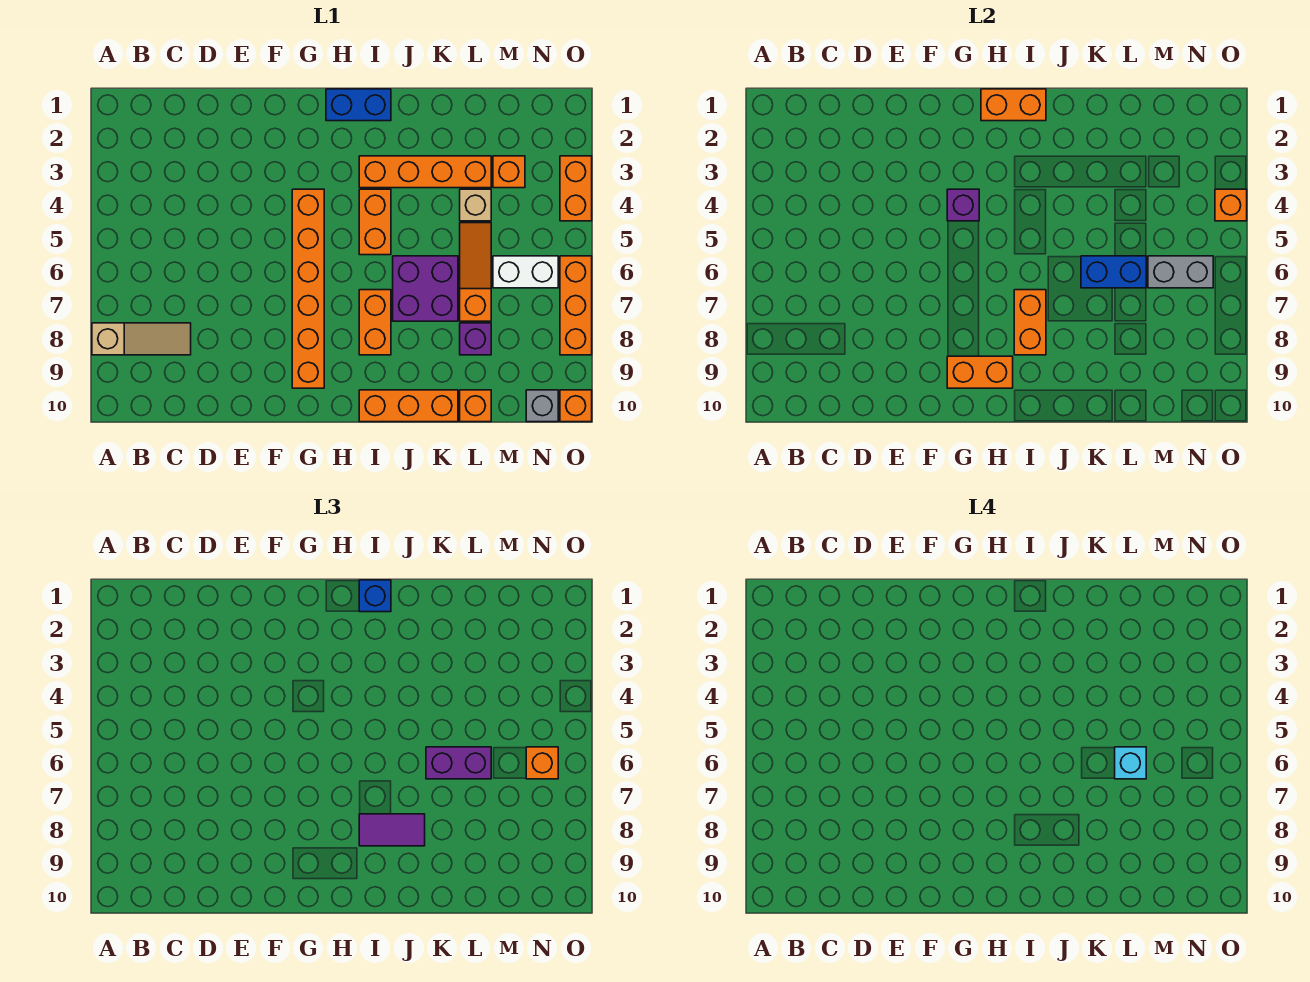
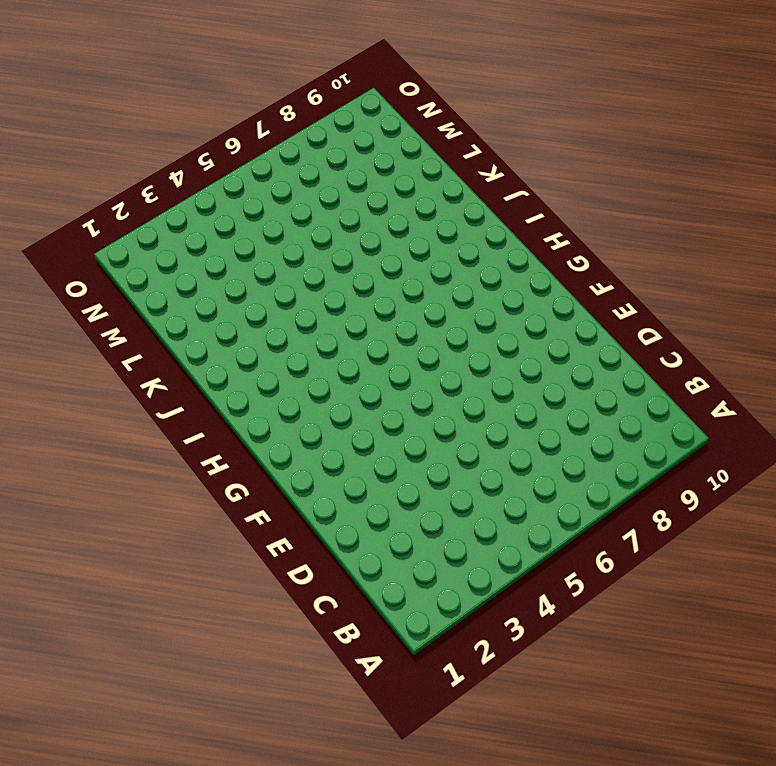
none -> tan slope A8:C8 level 1 top A
none -> orange brick G4:G9 level 1
none -> blue brick H1:I1 level 1
none -> orange brick I3:L3 level 1

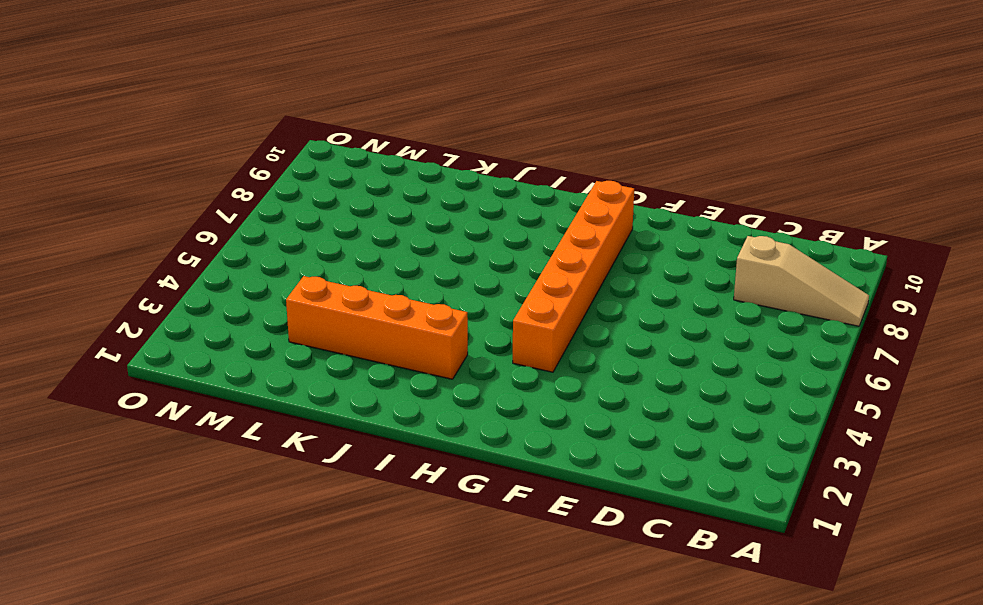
tan slope A8:C8 level 1 top C -> tan slope A8:C8 level 1 top A
none -> blue brick H1:I1 level 1
none -> orange brick I4:I5 level 1
none -> orange brick I7:I8 level 1
none -> orange brick I10:K10 level 1

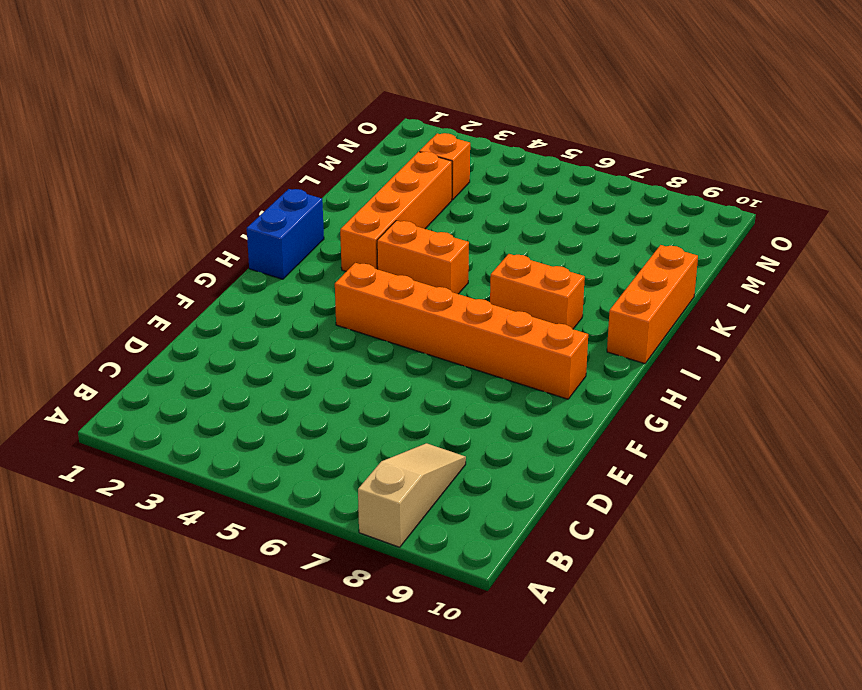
none -> purple brick J6:K7 level 1
none -> tan brick L4 level 1
none -> orange slope L5:L7 level 1 top 7
none -> purple brick L8 level 1

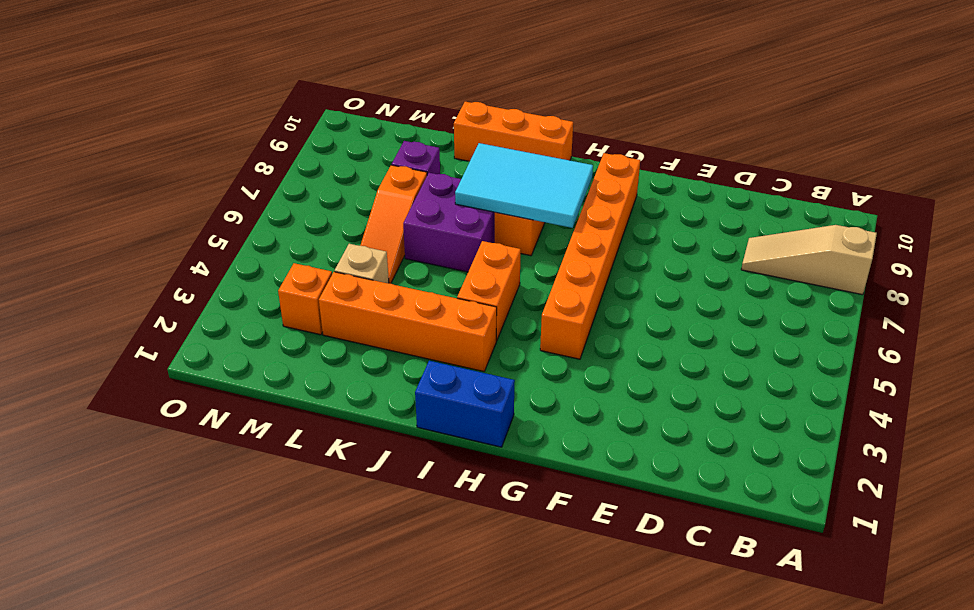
cyan tile H7:J8 level 2 -> orange brick I7:I8 level 2
none -> orange brick L10 level 1
none -> white brick M6:N6 level 1
none -> grey brick N10 level 1
none -> orange brick O3:O4 level 1

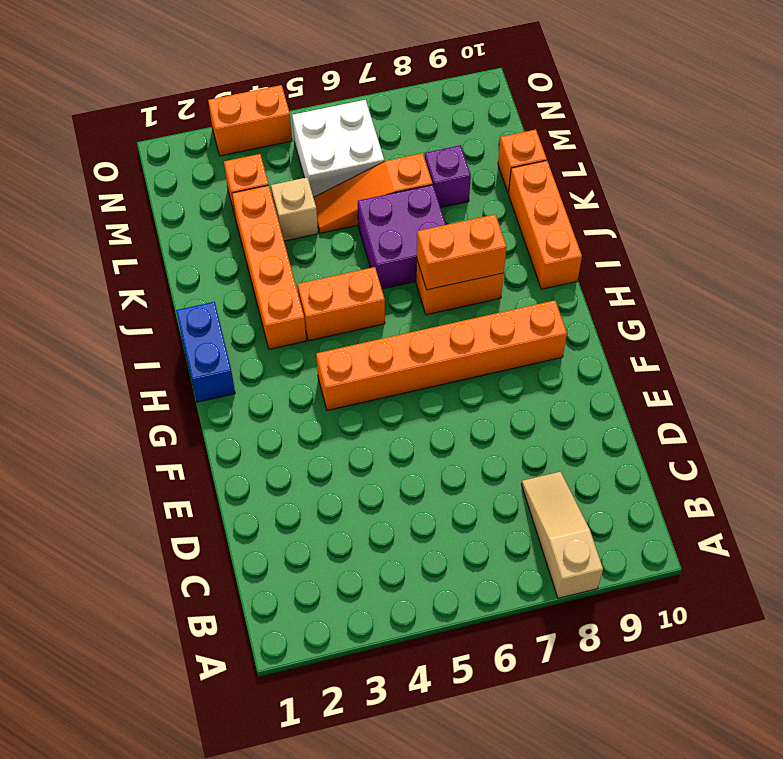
white brick M5:N6 level 1 -> white brick M6:N6 level 1
none -> grey brick N10 level 1
none -> orange brick O6:O8 level 1
none -> orange brick O10 level 1
none -> purple brick G4 level 2

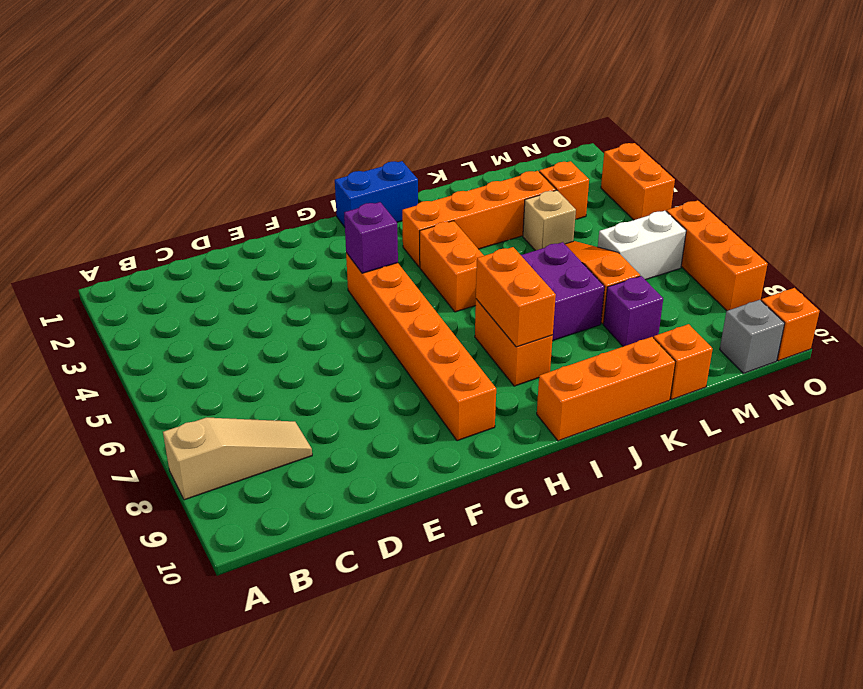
none -> orange brick G9:H9 level 2
none -> orange brick H1:I1 level 2
none -> blue brick K6:L6 level 2
none -> grey brick M6:N6 level 2

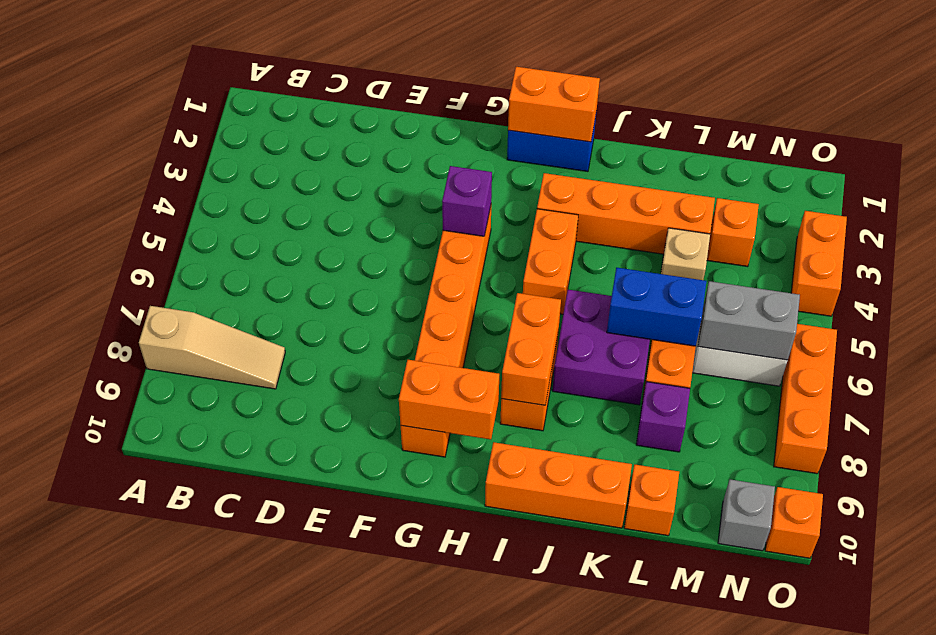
none -> orange brick O4 level 2
none -> blue brick I1 level 3
none -> purple tile I8:J8 level 3
none -> purple brick K6:L6 level 3

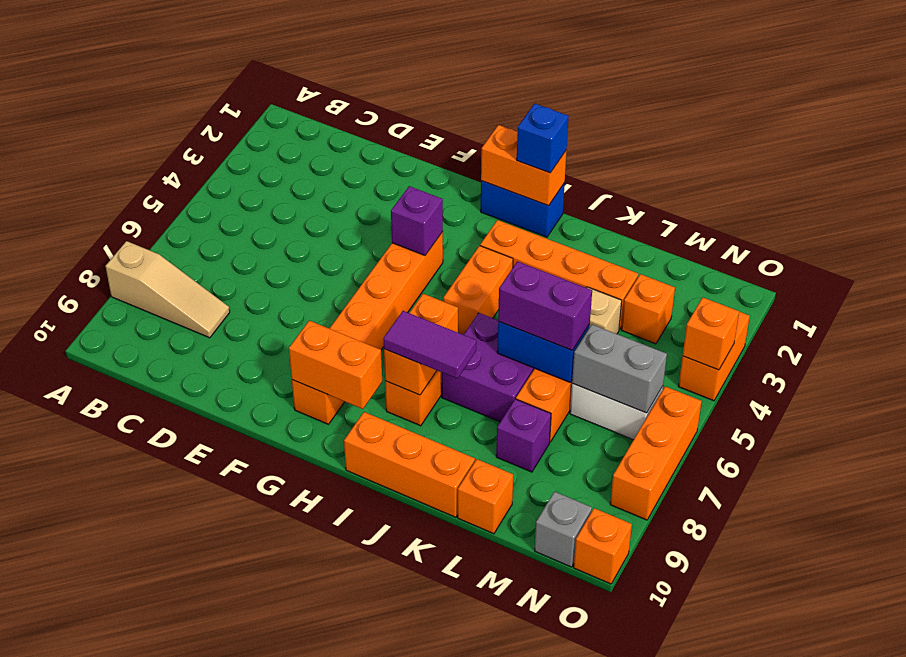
none -> orange brick N6 level 3
none -> cyan brick L6 level 4

